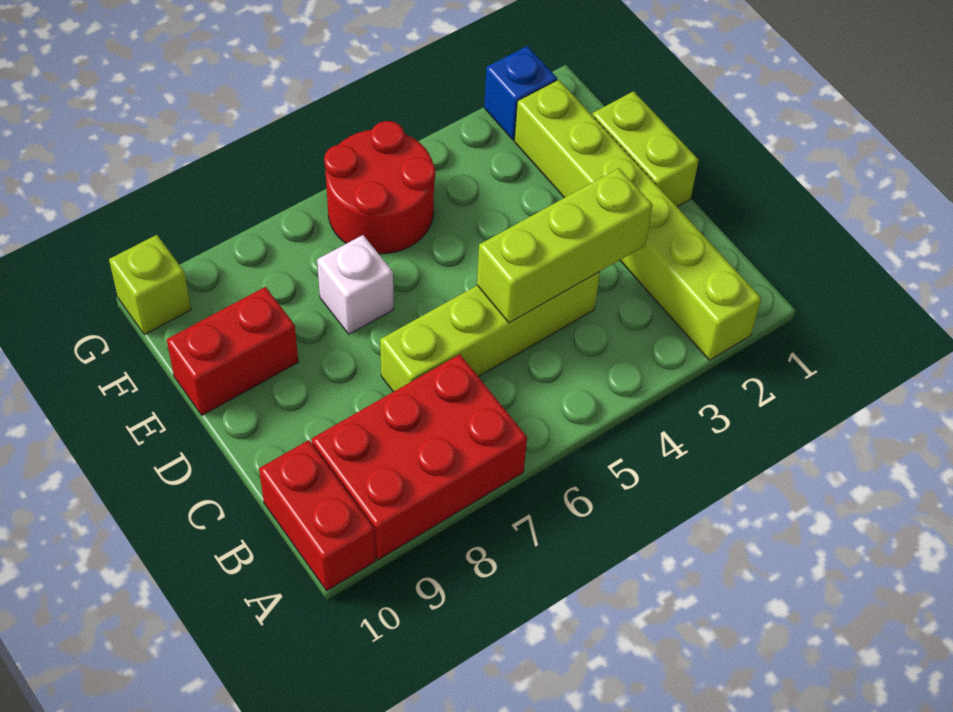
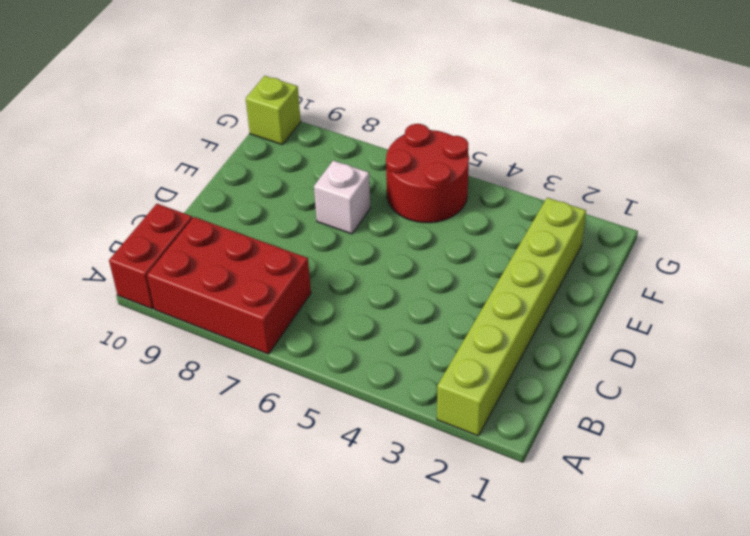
none -> lime brick C4:C7 level 1
none -> lime brick D1:E1 level 1

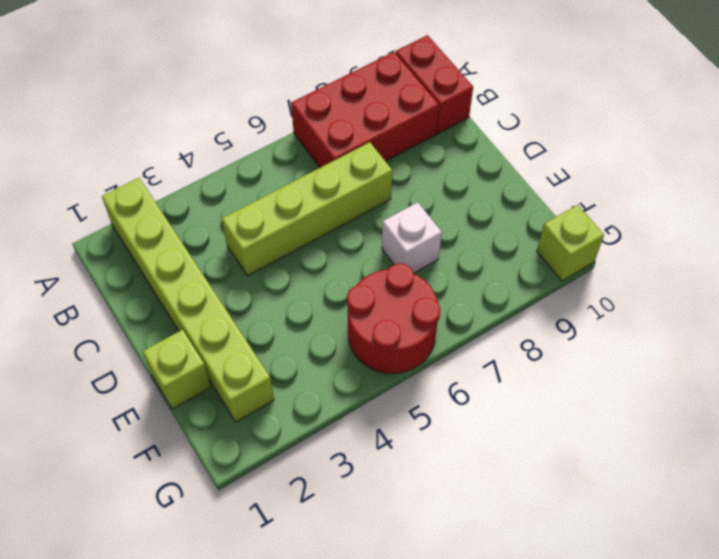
lime brick E1 level 1 -> lime brick D1:E1 level 1
none -> red brick E9:E10 level 1
none -> blue brick G2 level 1

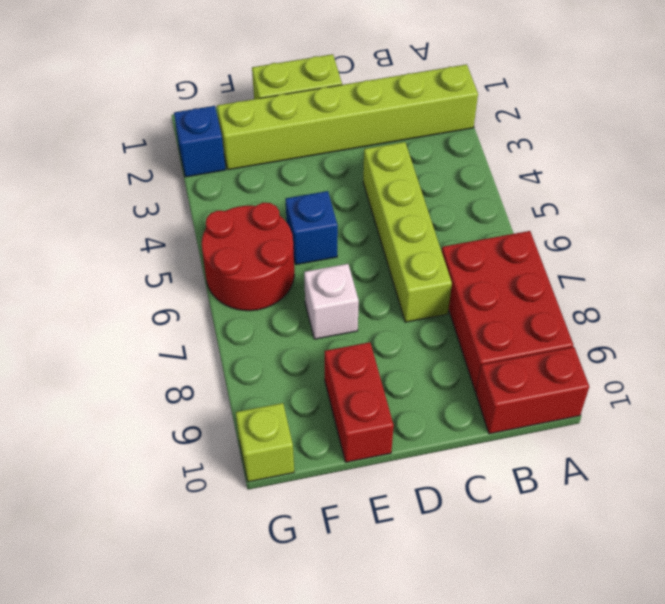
blue brick E5 level 1 -> none
none -> lime brick C3:C5 level 2

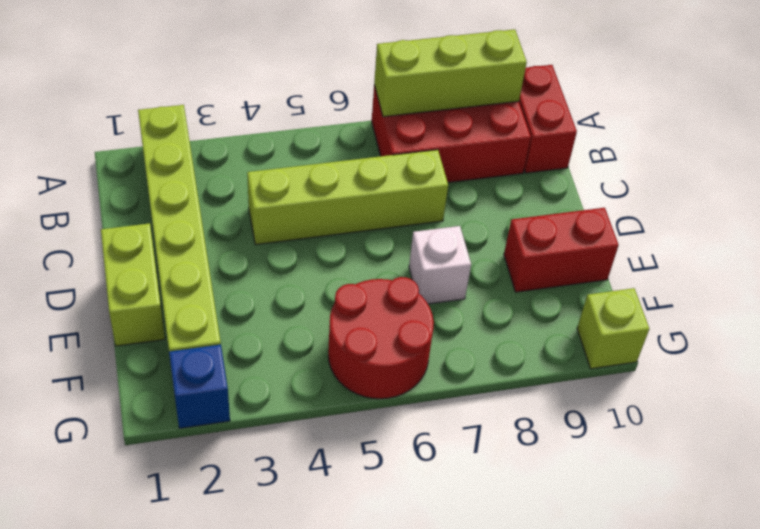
lime brick A7:A9 level 2 -> lime brick C3:C5 level 2

